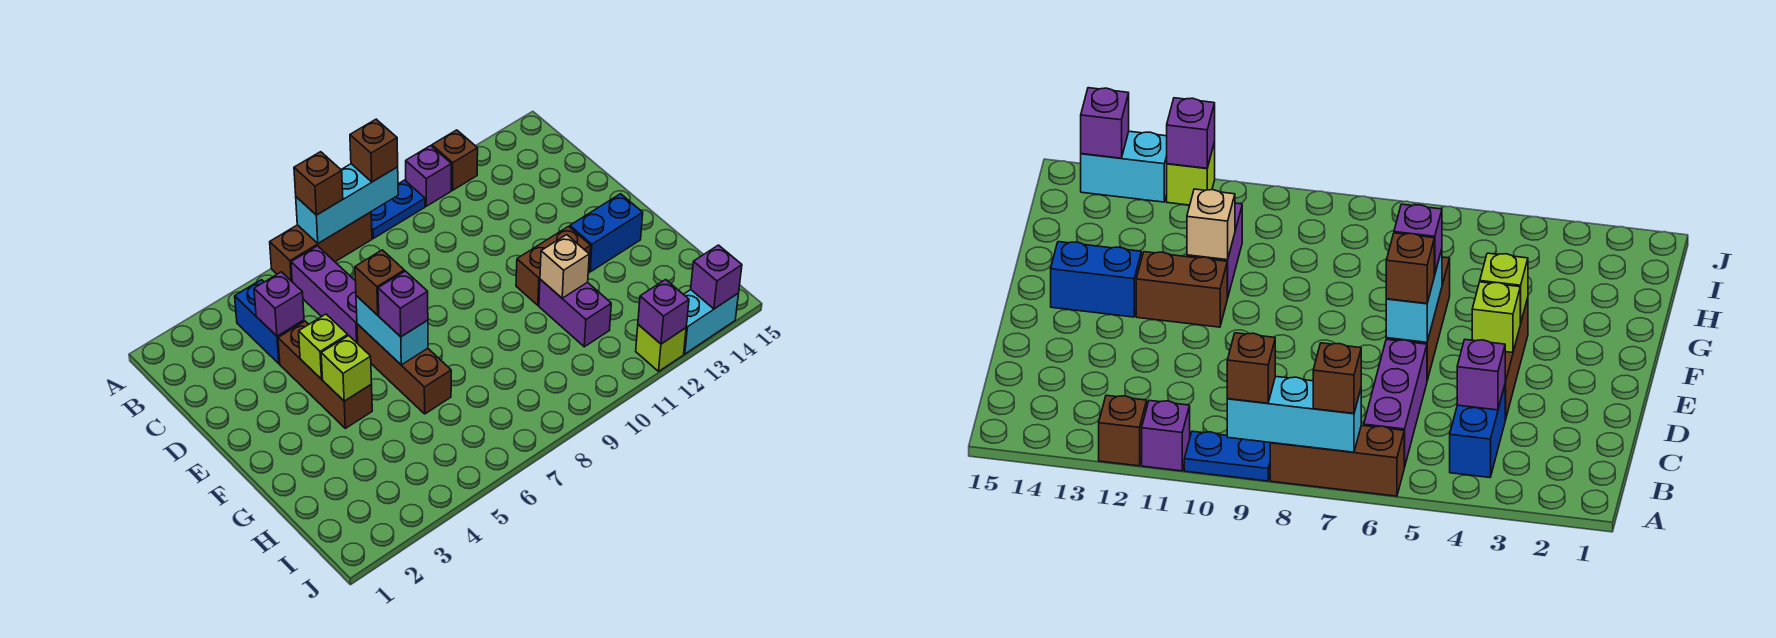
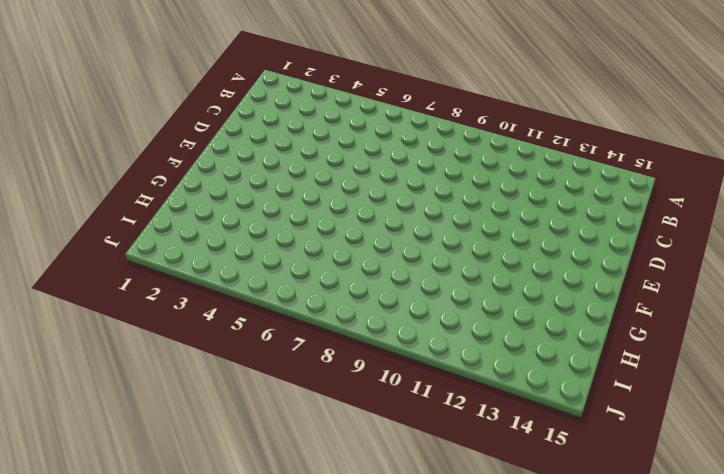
none -> brown brick A6:A8 level 1
none -> blue plate A9:A10 level 1
none -> purple brick A11 level 1

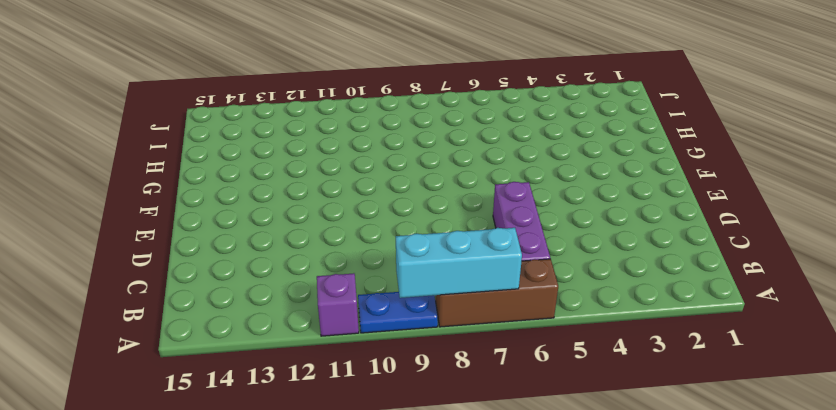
none -> brown brick A12 level 1
none -> blue brick B4:C4 level 1
none -> brown brick D4:F4 level 1

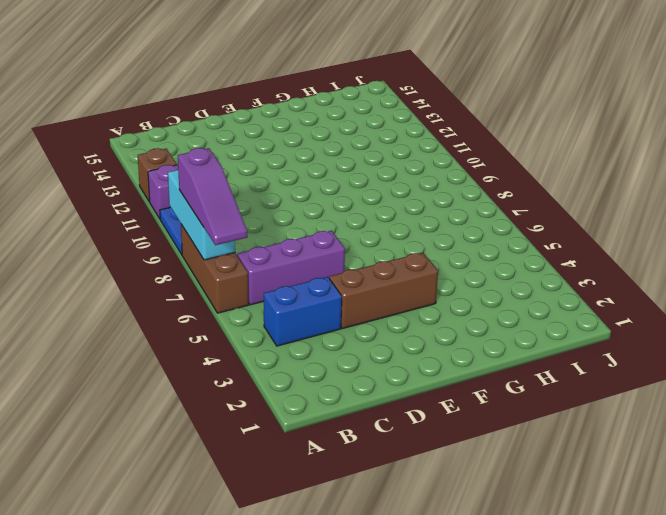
purple slope A6:A8 level 3 top 8 -> brown brick A7 level 3
none -> brown brick E6:G6 level 1
none -> brown brick F11:F12 level 1
none -> blue brick F13:F14 level 1

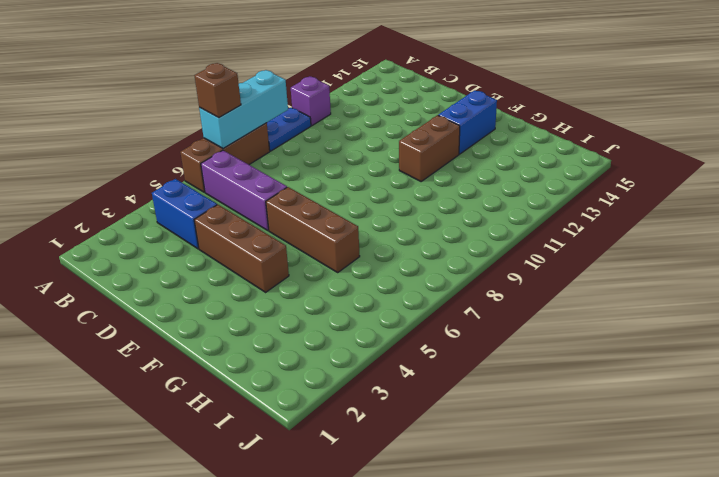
none -> brown brick A12 level 1
none -> purple brick G11:H11 level 1
none -> lime brick J12 level 1

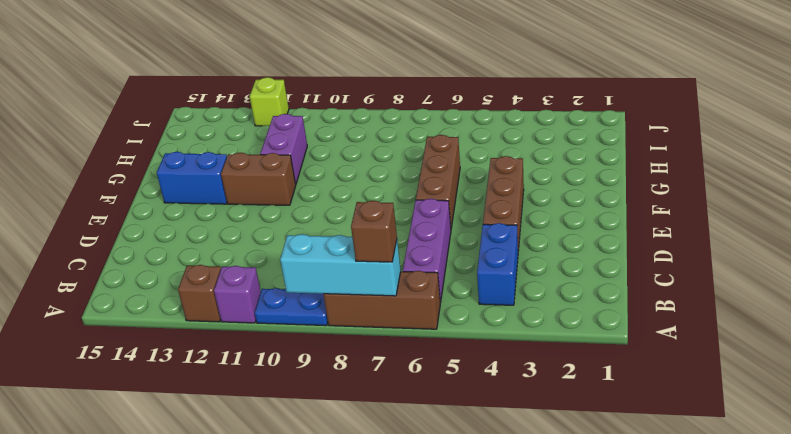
none -> cyan brick J13:J14 level 1
none -> purple brick C4 level 2
none -> lime brick E4 level 2

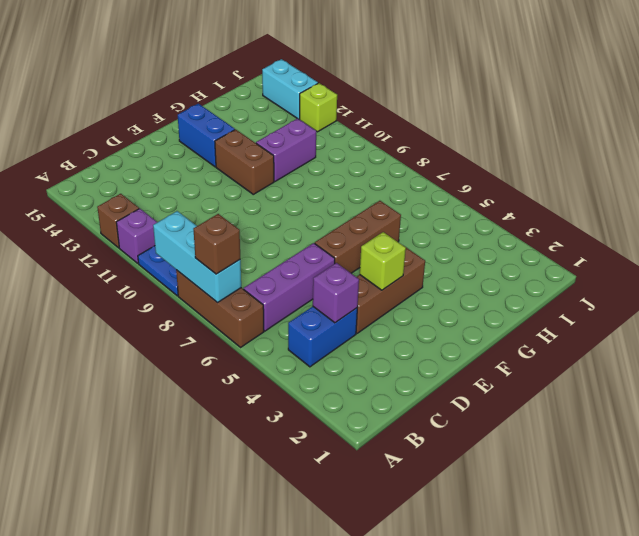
none -> cyan brick E6:F6 level 2
none -> lime brick F4 level 2
none -> tan brick G11 level 2

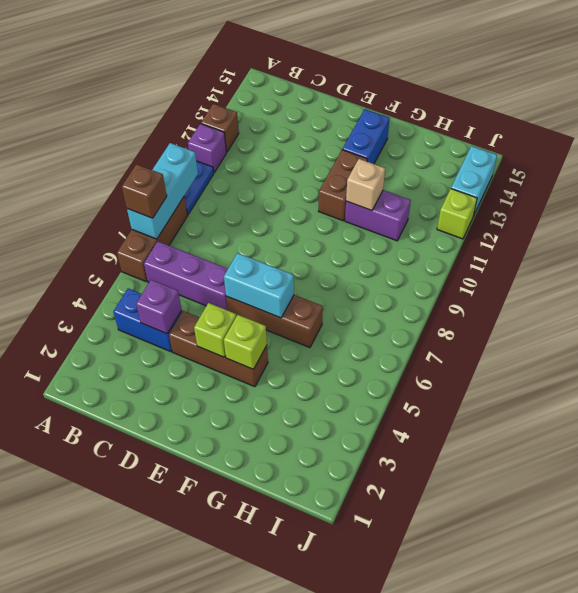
none -> purple brick J12 level 2
none -> purple brick J14 level 2
none -> brown brick A9 level 3

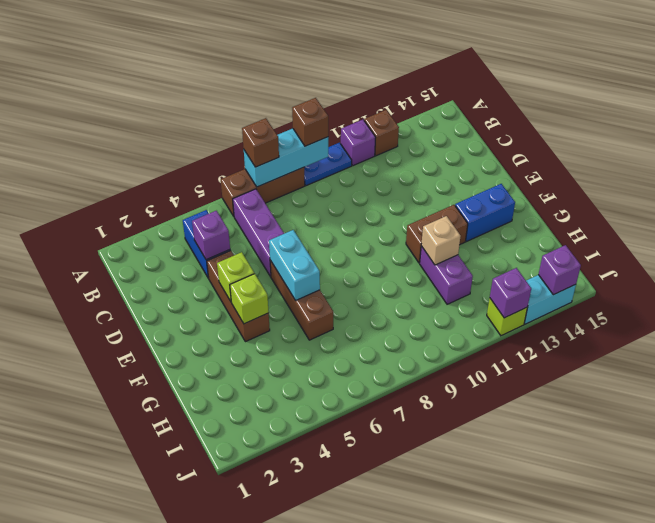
none -> brown brick E6 level 3
none -> purple brick F6 level 3

